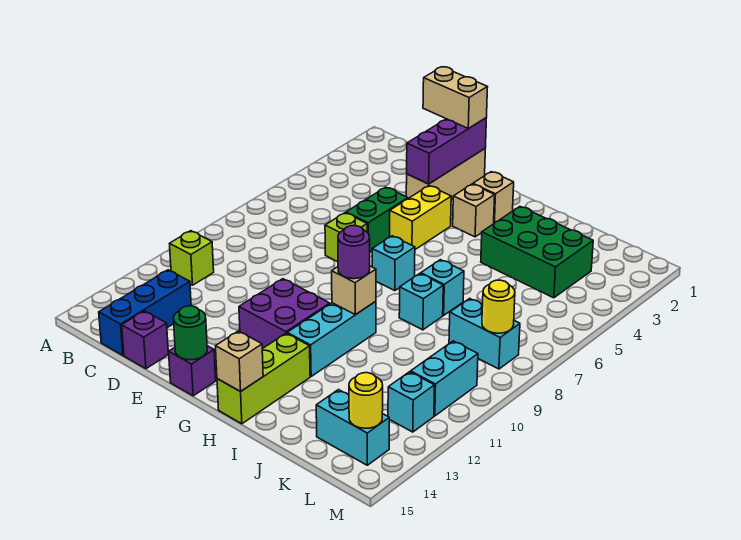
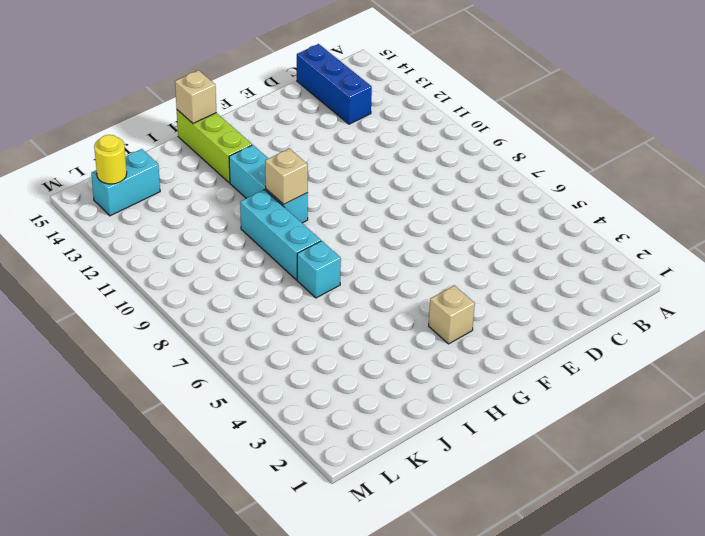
cyan brick I8:I10 level 1 -> cyan brick I8 level 1
none -> lime brick B11 level 1
none -> purple brick D15 level 1
none -> tan brick E1:E3 level 1

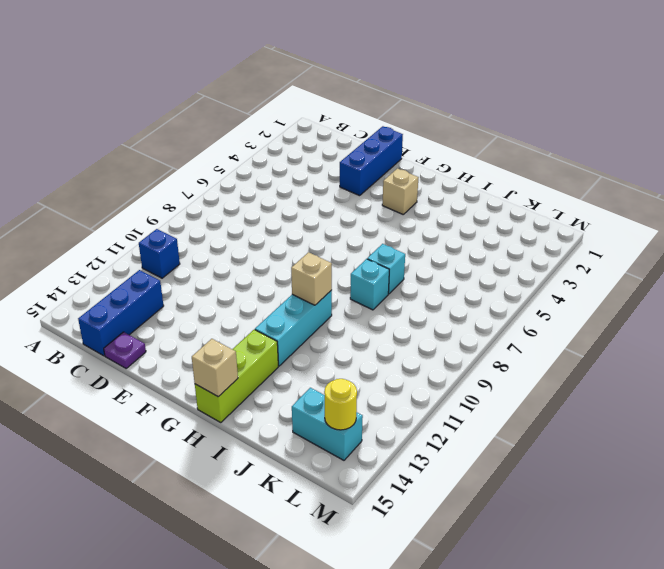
blue brick B11 level 1 -> lime brick B11 level 1
purple plate D15 level 1 -> purple brick D15 level 1
blue brick E1:E3 level 1 -> tan brick E1:E3 level 1
none -> green brick E5:E6 level 1
none -> lime brick E7 level 1
none -> yellow brick F4:F5 level 1

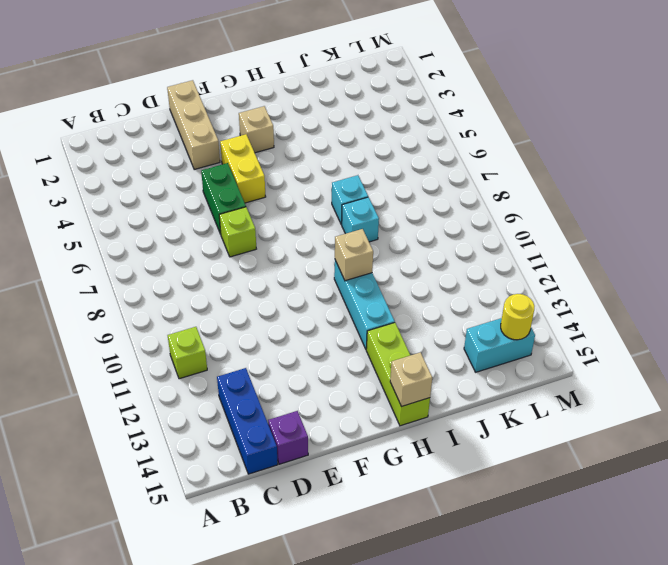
none -> purple brick F11:G12 level 1
none -> purple brick F15 level 1
none -> tan brick G2 level 1

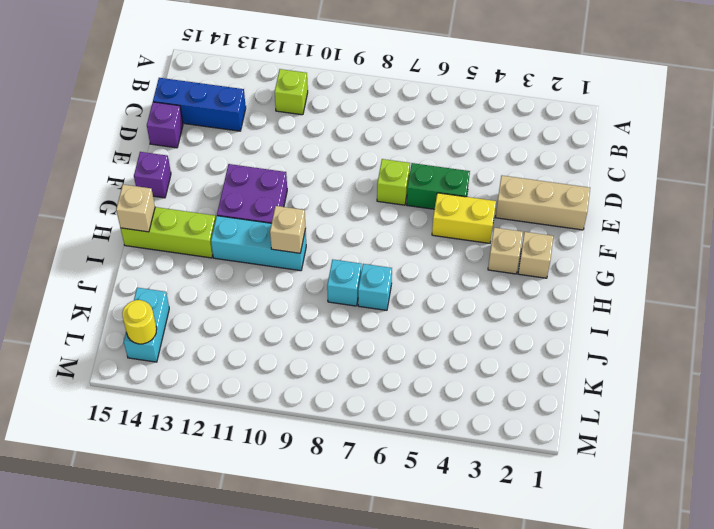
none -> cyan brick G7 level 1
none -> green brick I3:K4 level 1
none -> cyan brick K8:L8 level 1

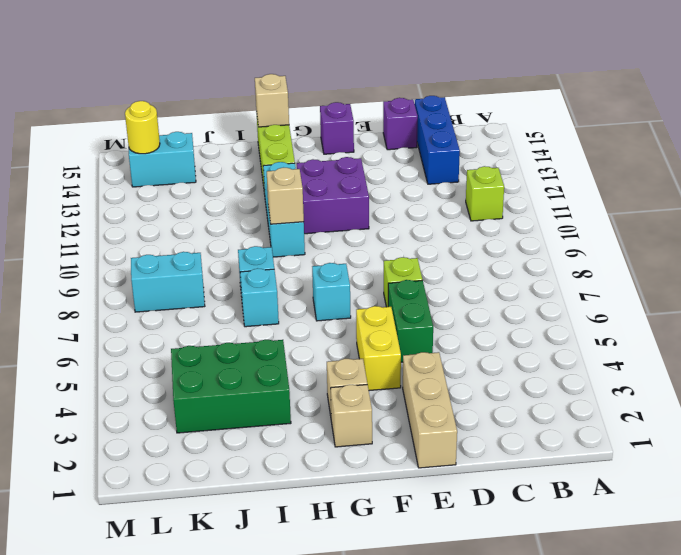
none -> cyan brick L10:L11 level 1
none -> cyan brick L12 level 1
none -> purple brick E1:E3 level 2

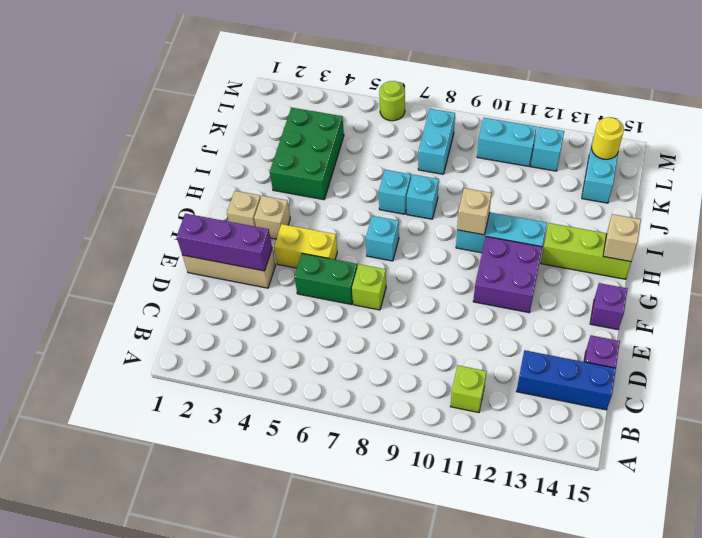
lime round brick M6 level 1 -> none
none -> green round brick F15 level 2
none -> yellow round brick L8 level 2
none -> tan brick D1:E1 level 3

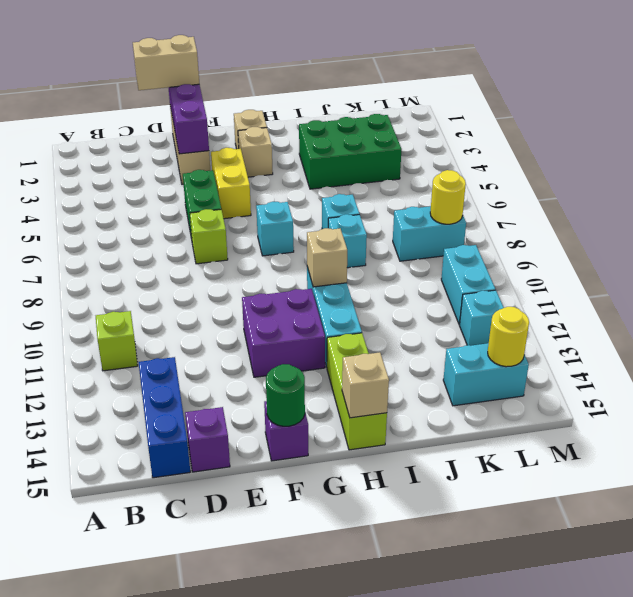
none -> purple round brick H10 level 3

